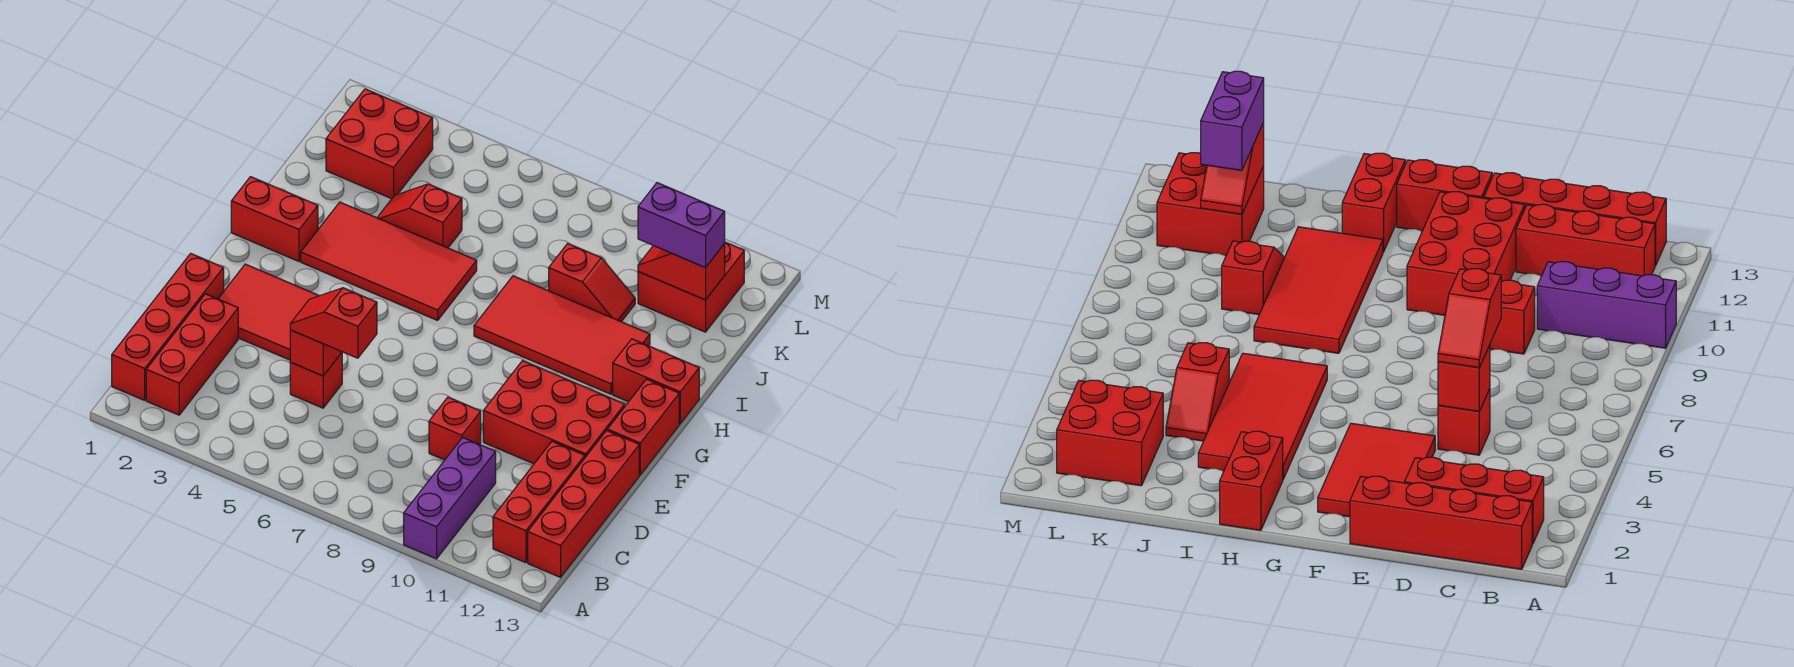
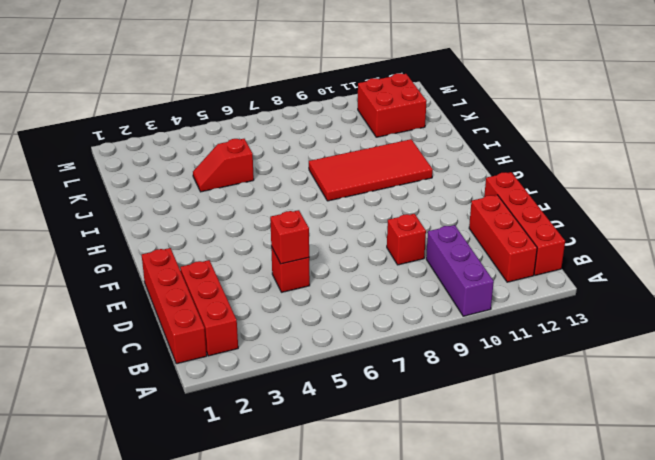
none -> red tile E2:F4 level 1
none -> red brick E10:F12 level 1
none -> red brick F13:G13 level 1

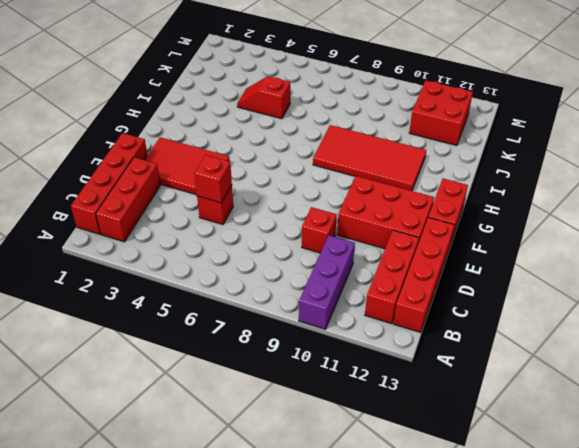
none -> red brick H1:H2 level 1
none -> red tile H3:I6 level 1
none -> red brick H12:H13 level 1

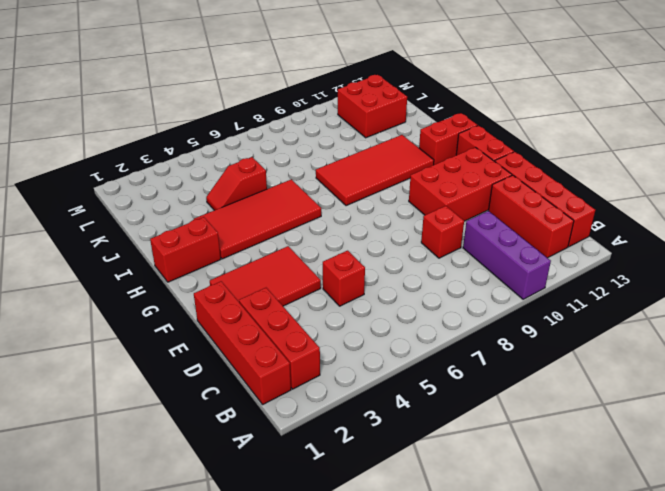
none -> red slope J9:J10 level 1 top 9
none -> red brick K2:L3 level 1
none -> red brick D5 level 2

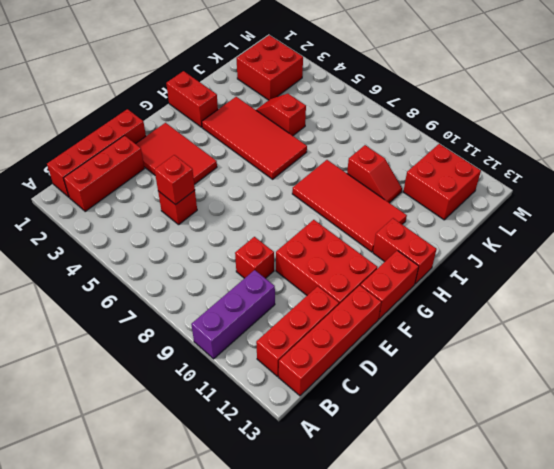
none -> red slope K11:K12 level 2 top 12
none -> red slope D5:D6 level 3 top 6
none -> purple brick K11:K12 level 3

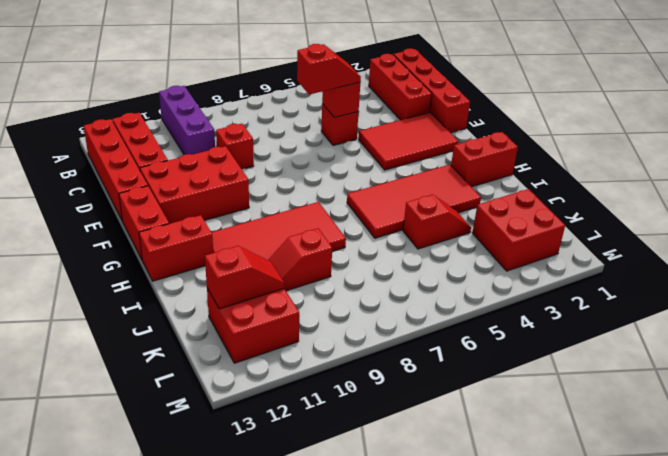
none -> purple brick K11:K12 level 3

